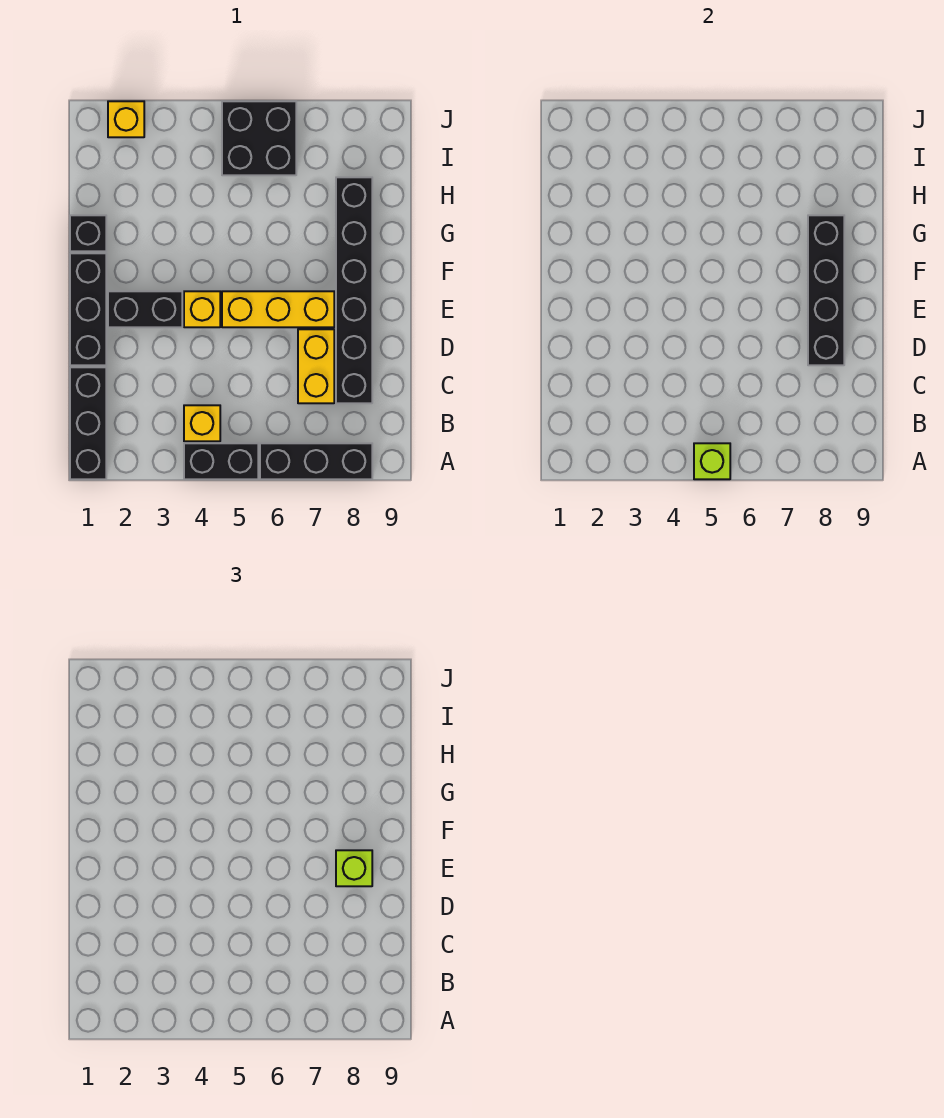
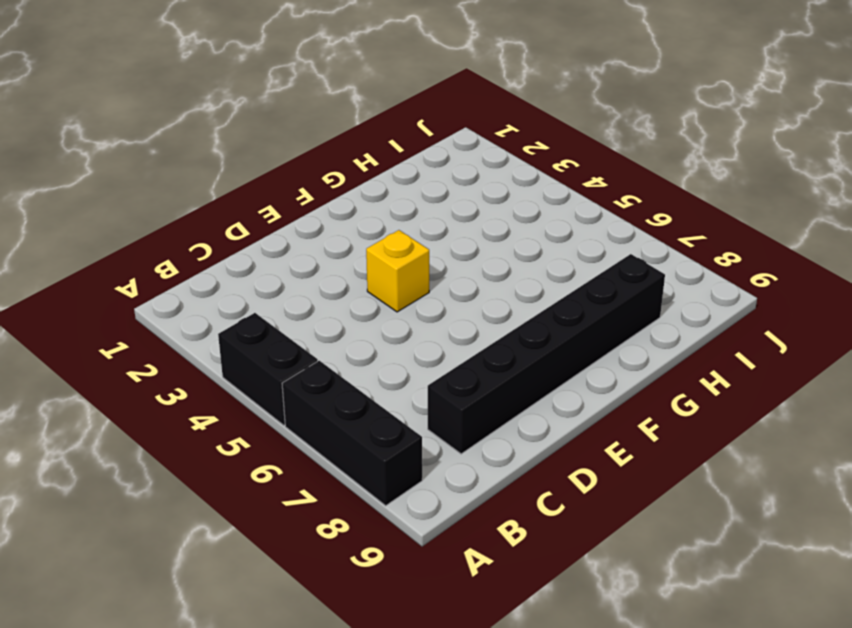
none -> black brick A1:C1 level 1
none -> yellow brick B4 level 1
none -> yellow brick C7:D7 level 1

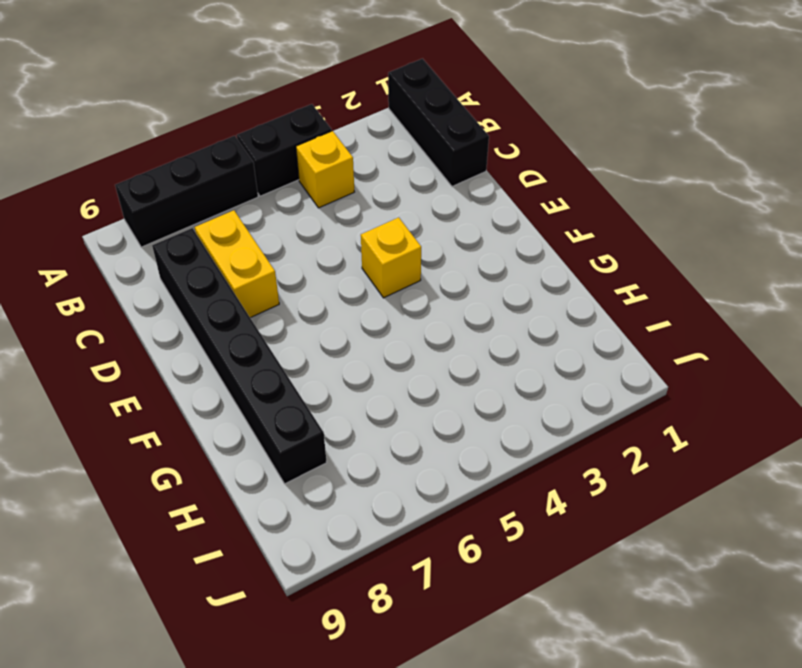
none -> black brick D1:F1 level 1
none -> black brick E2:E3 level 1
none -> yellow brick E5:E7 level 1

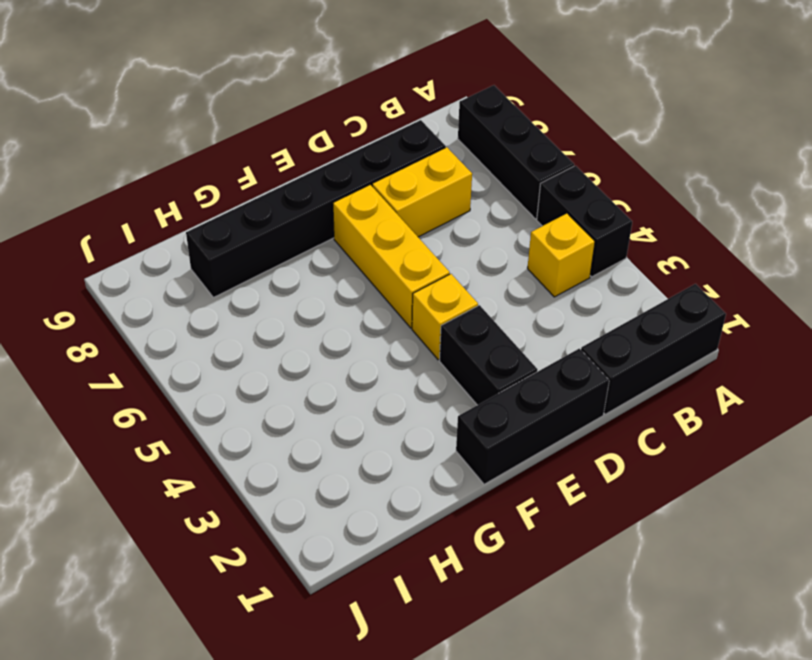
none -> black brick G1 level 1
none -> black brick I5:J6 level 1
none -> yellow brick J2 level 1

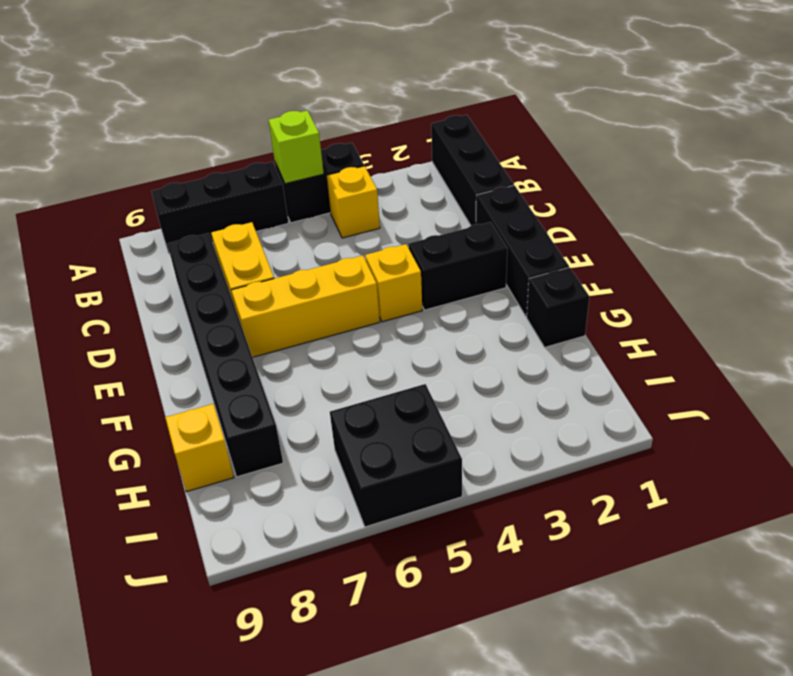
yellow brick H9 level 1 -> yellow brick J2 level 1
none -> black brick D8:G8 level 2
none -> lime brick E8 level 3

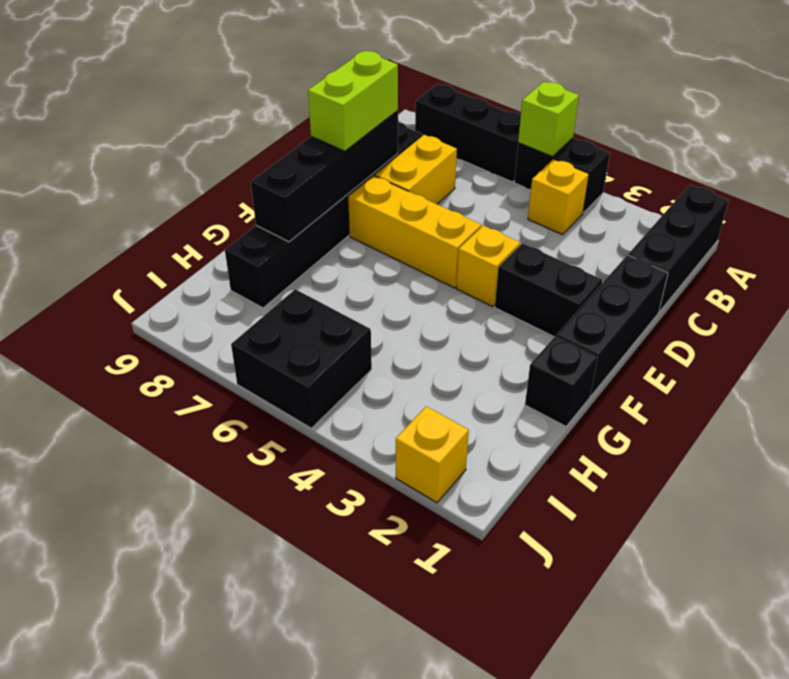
lime brick D8:E8 level 3 -> lime brick E8 level 3

